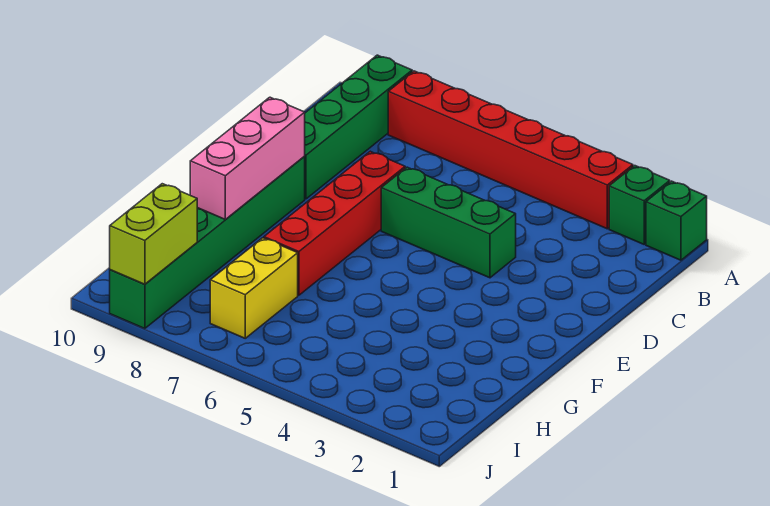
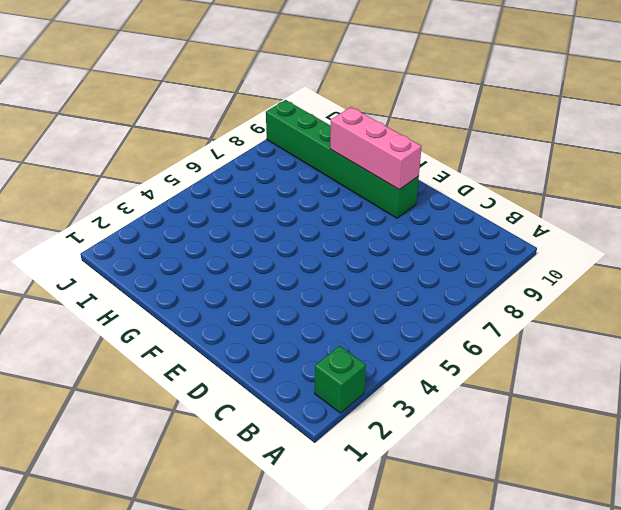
none -> green brick A1 level 1
none -> red brick A3:A8 level 1

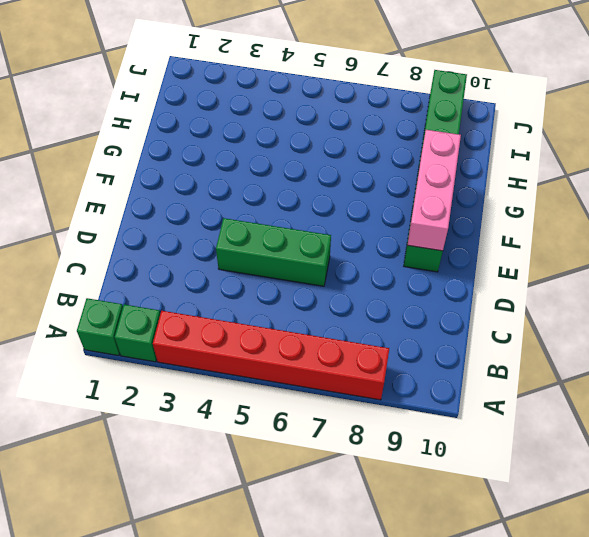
none -> green brick A9:D9 level 1
none -> red brick D7:G7 level 1

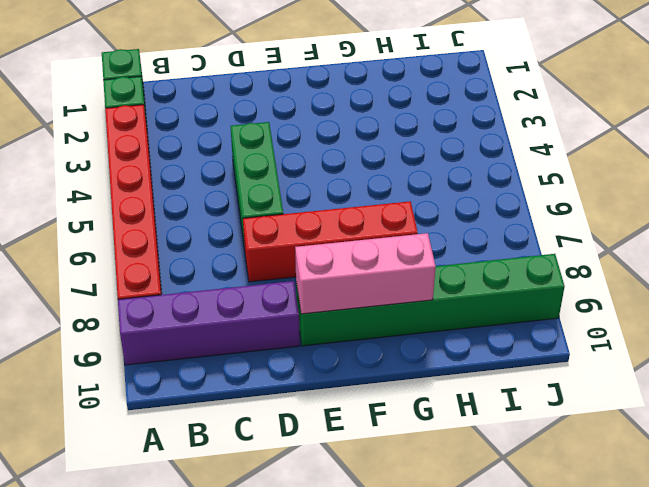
purple brick A9:D9 level 1 -> green brick A9:D9 level 1
none -> yellow brick H7:I7 level 1
none -> lime brick I9:J9 level 2

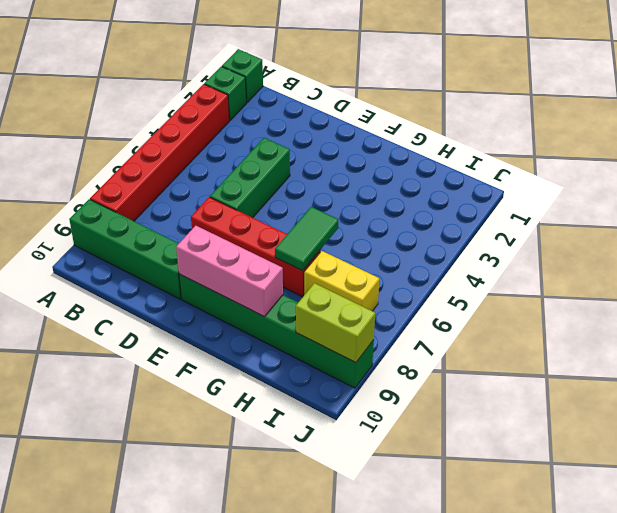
green tile G6:G7 level 2 -> none

